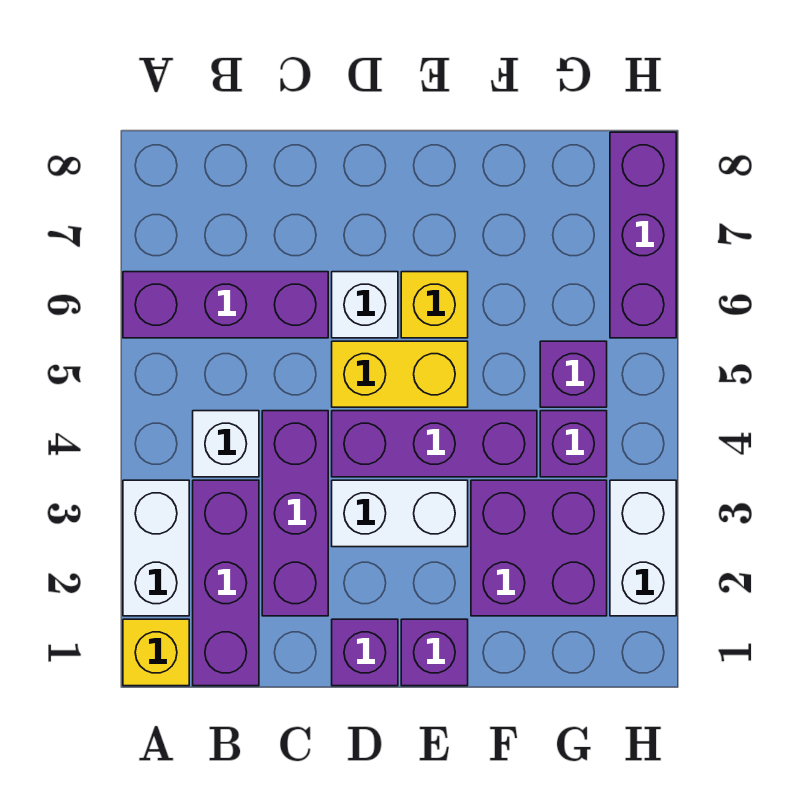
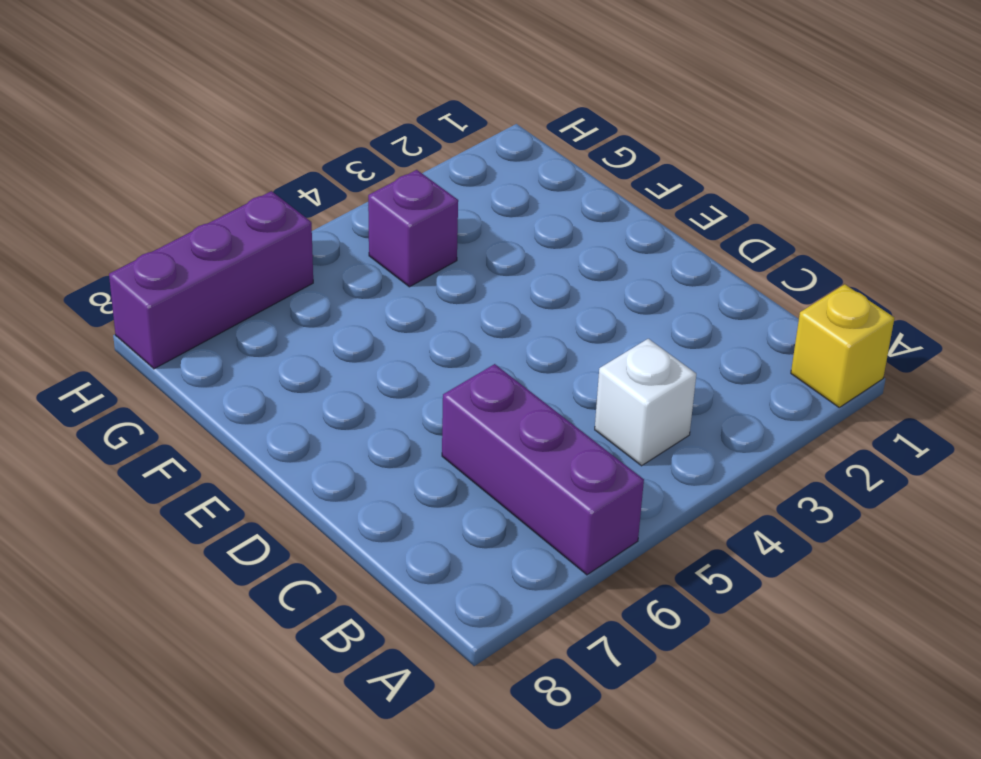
none -> white brick A2:A3 level 1
none -> purple brick B1:B3 level 1
none -> purple brick C2:C4 level 1

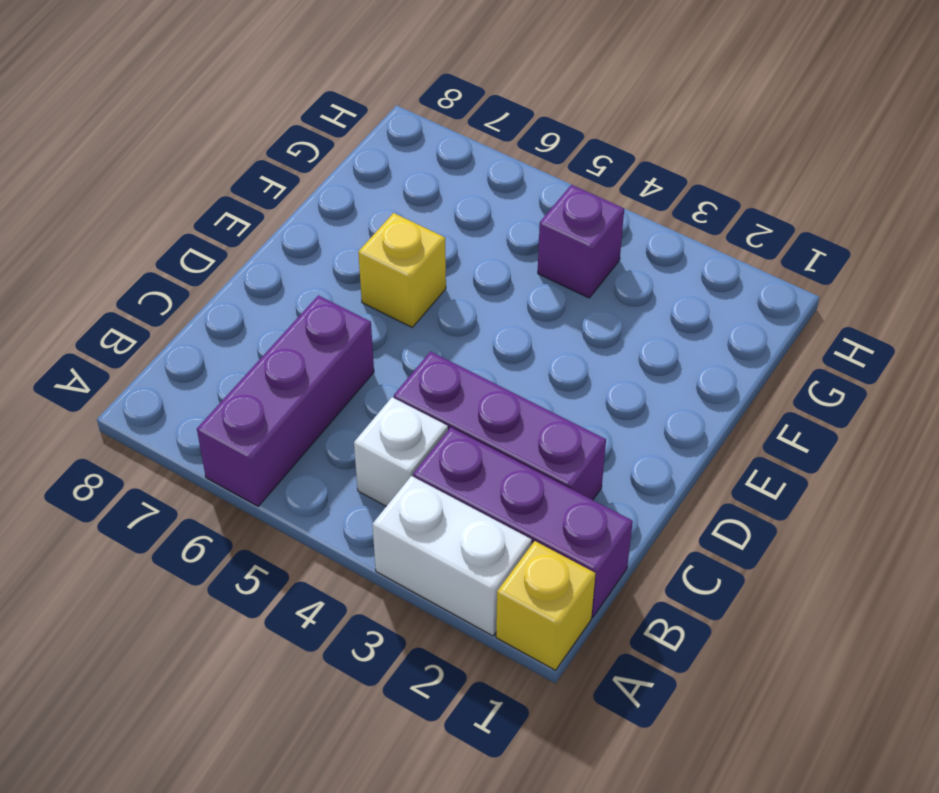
none -> purple brick D1 level 1
none -> white brick D3:E3 level 1
none -> purple brick D4:F4 level 1

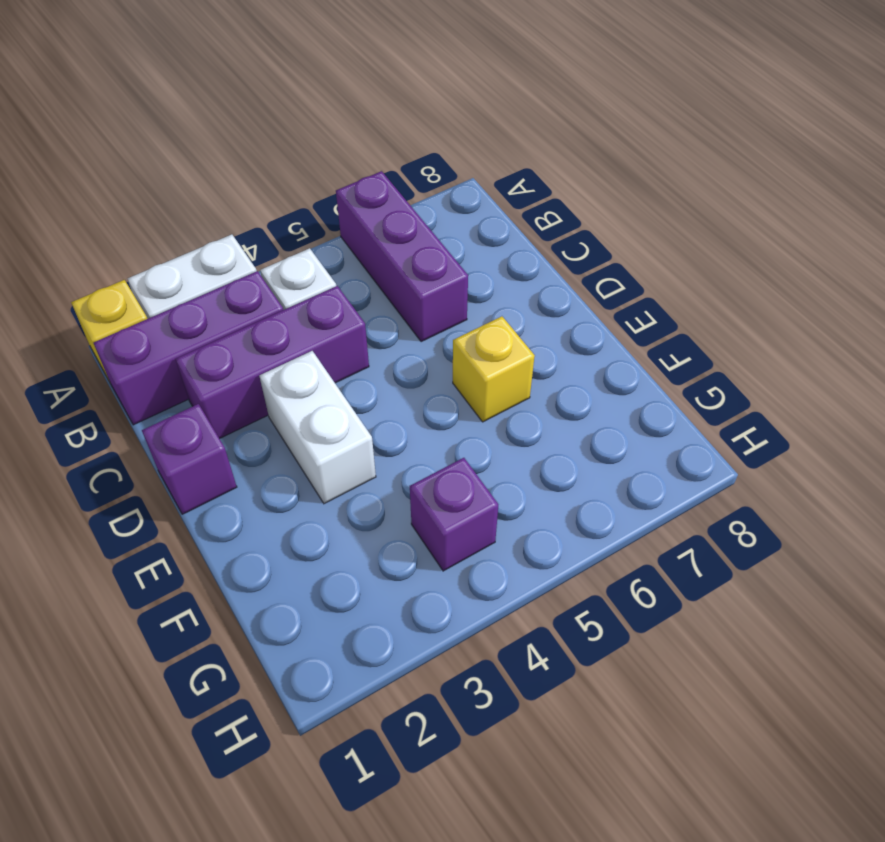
none -> purple brick D4:F4 level 1
none -> yellow brick D5:E5 level 1
none -> white brick D6 level 1

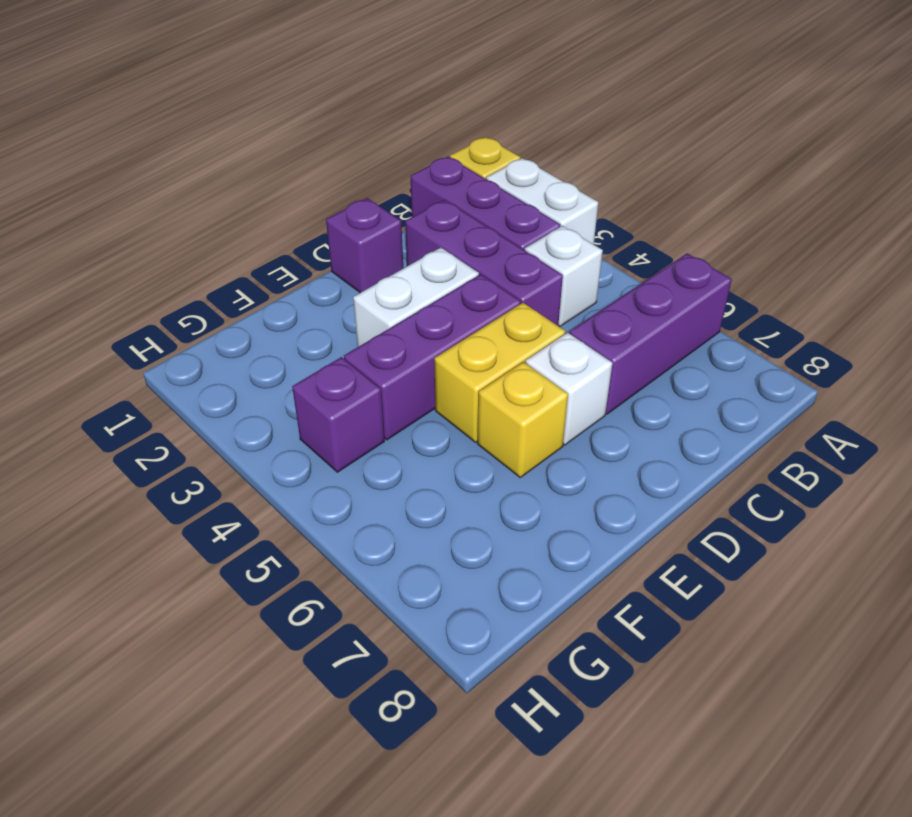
none -> purple brick E1 level 1
none -> purple brick F2:G3 level 1
none -> purple brick G5 level 1

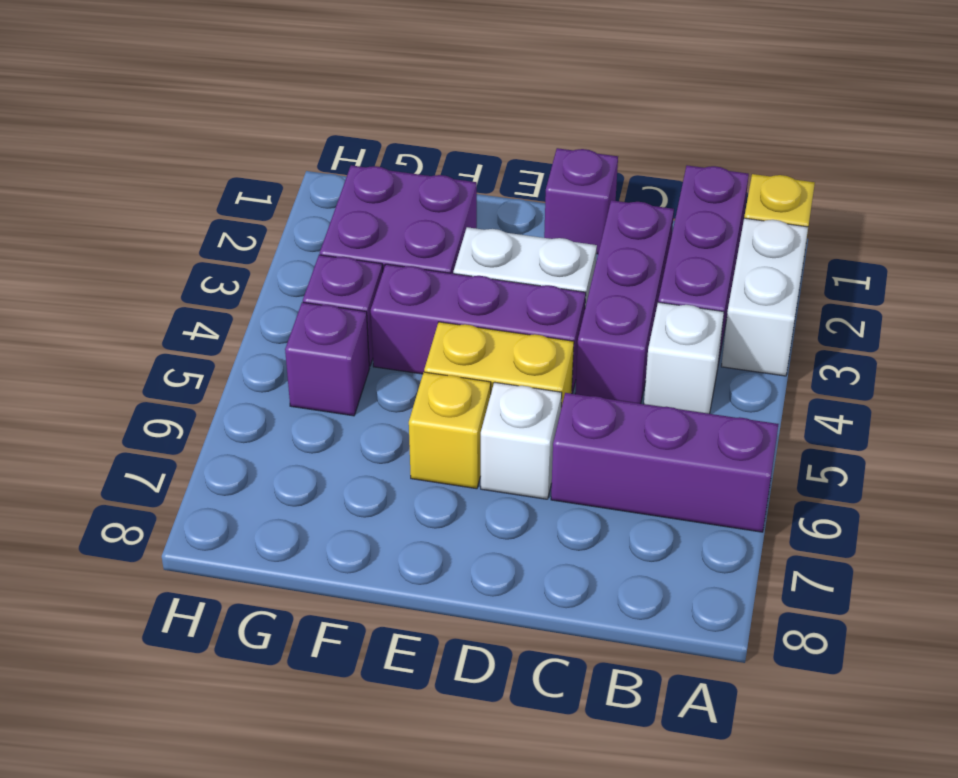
none -> purple brick E1 level 1
none -> white brick H2:H3 level 1
none -> purple brick H6:H8 level 1

